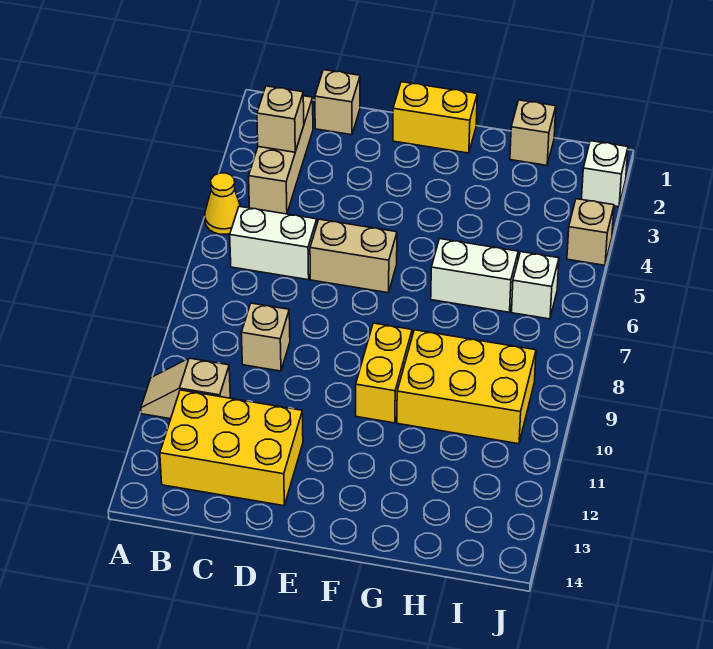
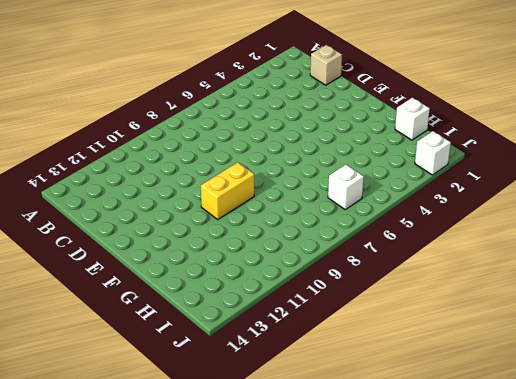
white brick H1 level 1 -> tan brick H1 level 1
none -> yellow cone A5 level 1
none -> tan slope A11:B11 level 1 top B
none -> tan brick B2:B4 level 1

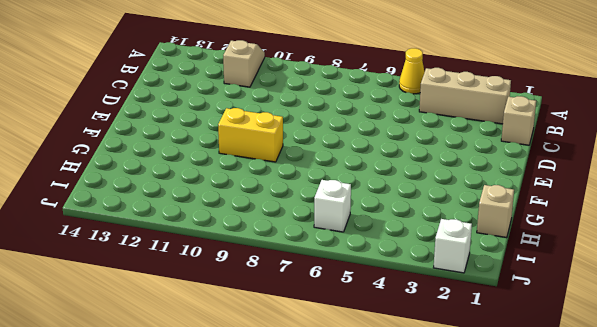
none -> white brick B6:C6 level 1
none -> yellow brick B12:D13 level 1
none -> tan brick C9 level 1

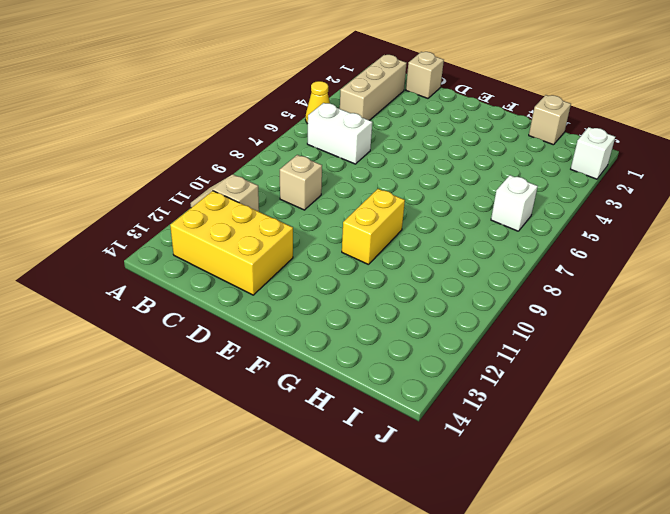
none -> tan brick D6:E6 level 1
none -> yellow brick E1:F1 level 1
none -> white brick G6:H6 level 1

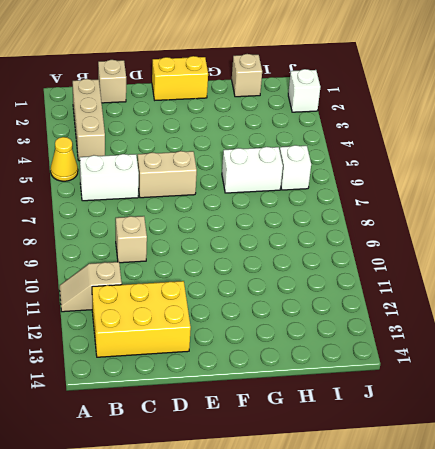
none -> yellow brick F9:F10 level 1
none -> yellow brick G9:I10 level 1
none -> tan brick J4 level 1

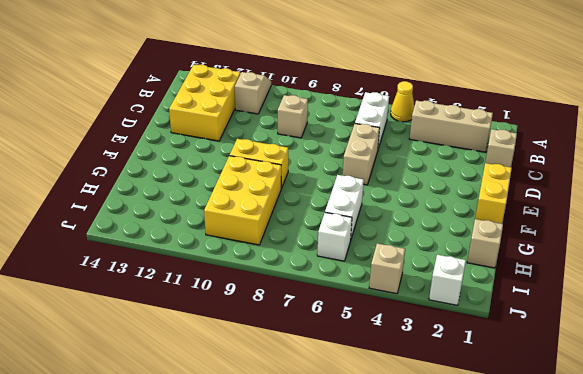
none -> tan brick B3 level 2

